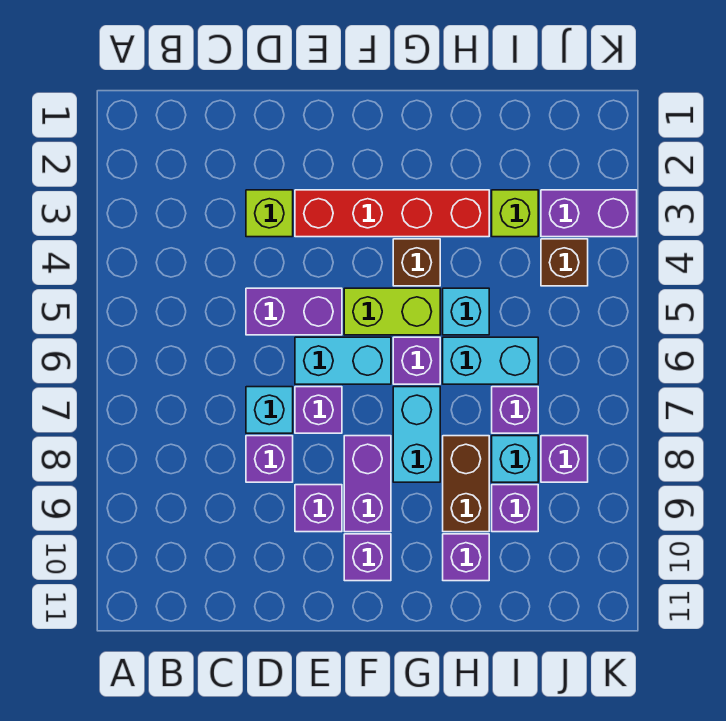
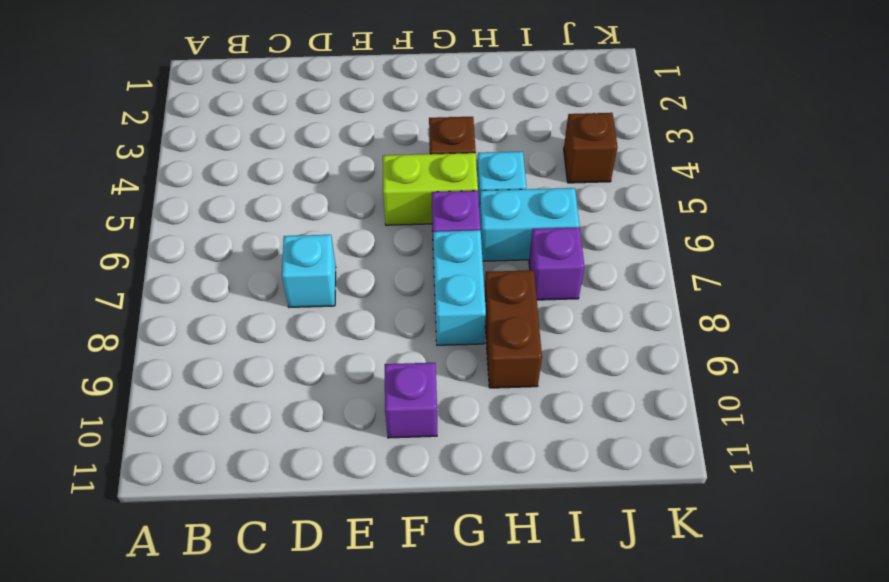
none -> lime brick D3 level 1
none -> purple brick D5:E5 level 1
none -> purple brick D8 level 1

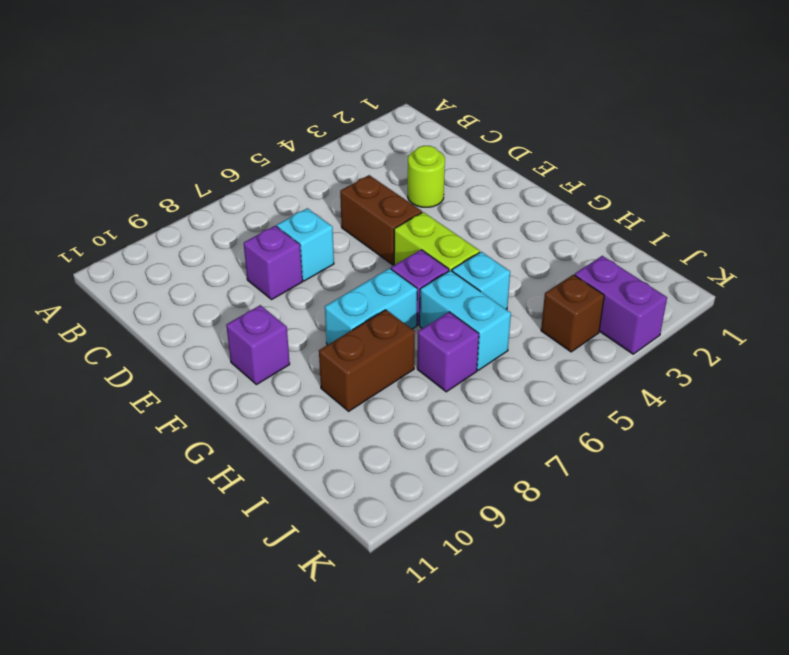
lime round brick D3 level 1 -> lime brick D3 level 1
brown brick D5:E5 level 1 -> purple brick D5:E5 level 1
none -> red brick E3:H3 level 1
none -> cyan brick E6:F6 level 1
none -> purple brick E7 level 1

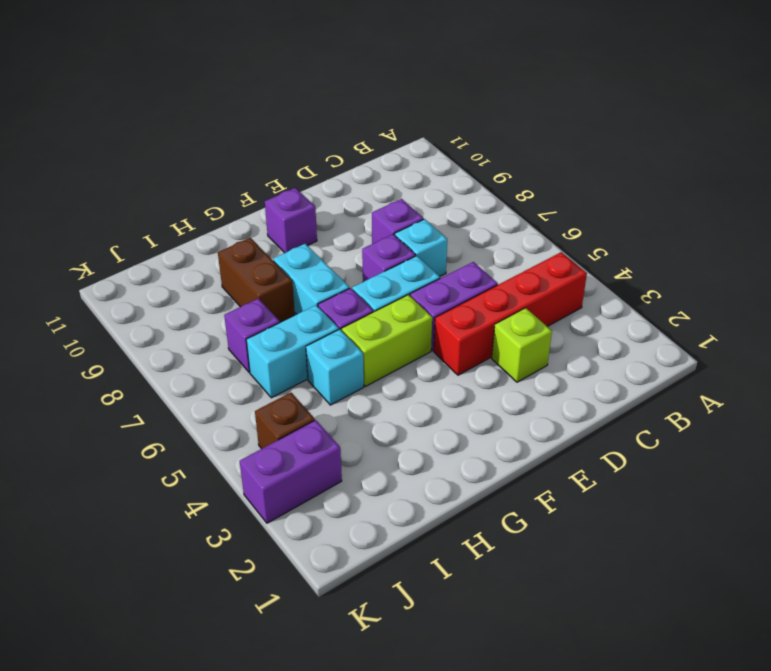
red brick B4:E4 level 1 -> red brick E3:H3 level 1
none -> purple brick E9 level 1
none -> purple brick F8:F9 level 1
none -> brown brick G4 level 1

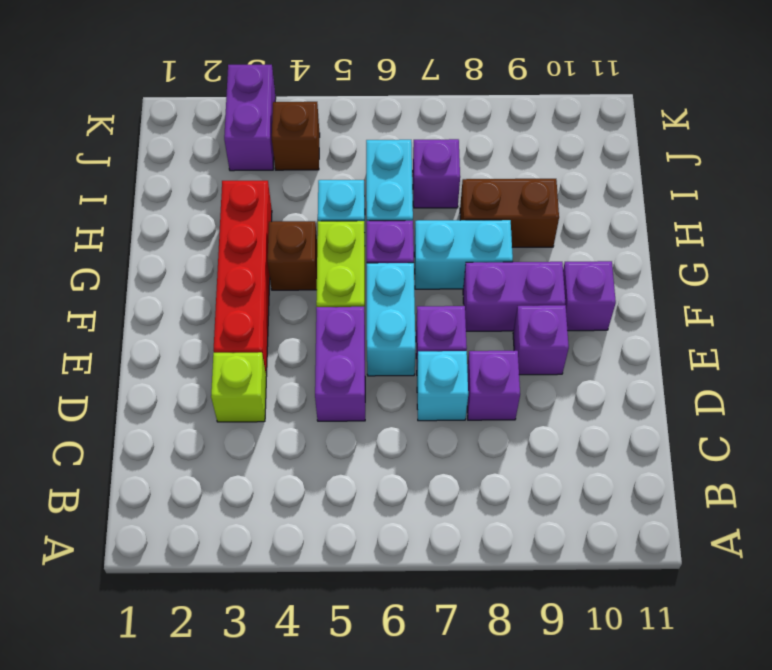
none -> purple brick H10 level 1
none -> lime brick I3 level 1
none -> cyan brick I8 level 1

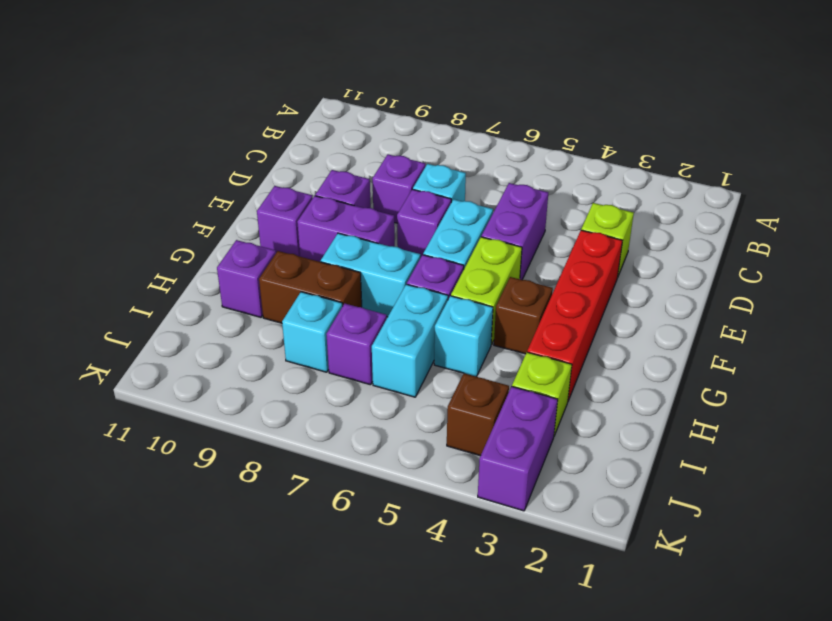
none -> purple brick I9 level 1
none -> purple brick J8 level 1

